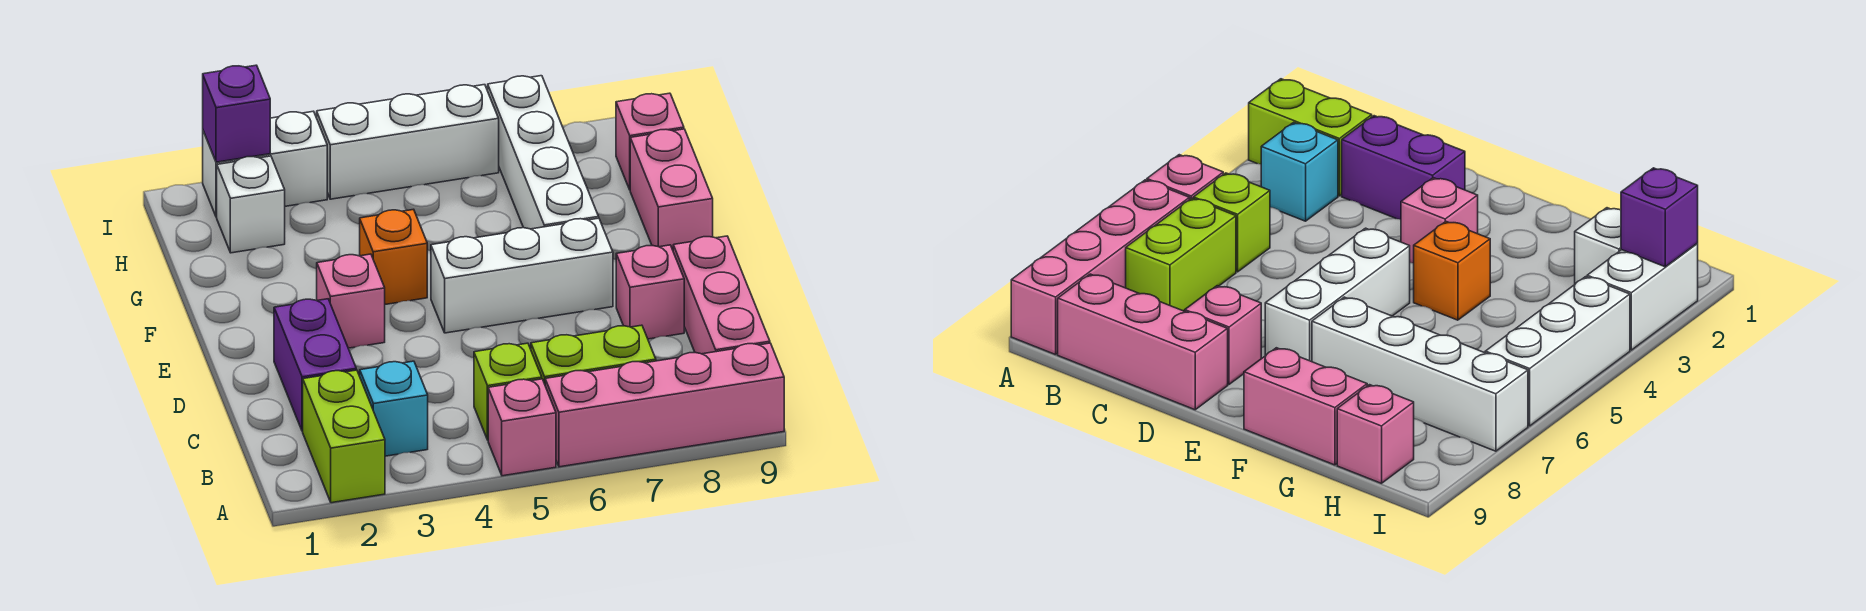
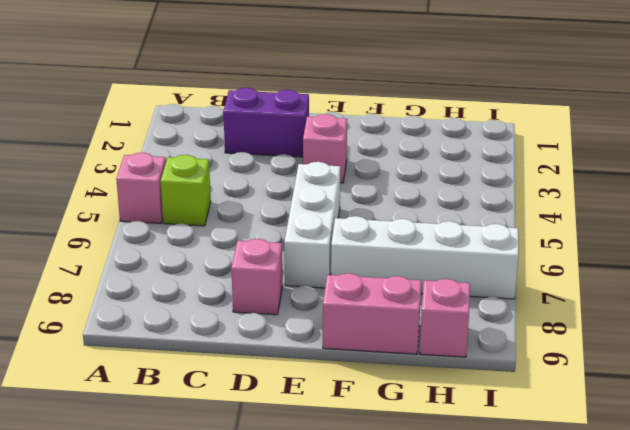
none -> lime brick A2:B2 level 1
none -> pink brick A6:A9 level 1
none -> cyan brick B3 level 1

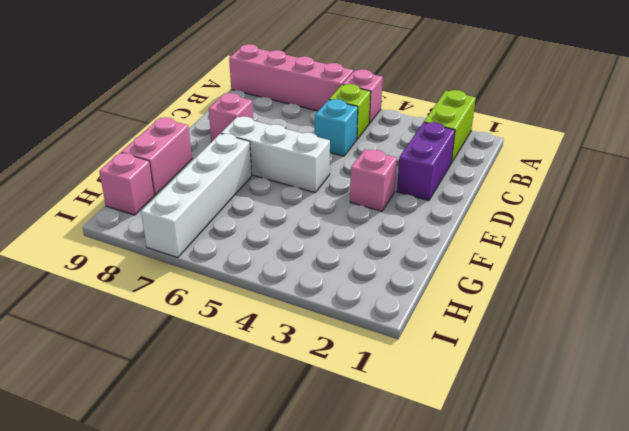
cyan brick C5 level 1 -> cyan brick B3 level 1
none -> lime brick B6:B7 level 1
none -> pink brick B9:D9 level 1
none -> orange brick F4 level 1

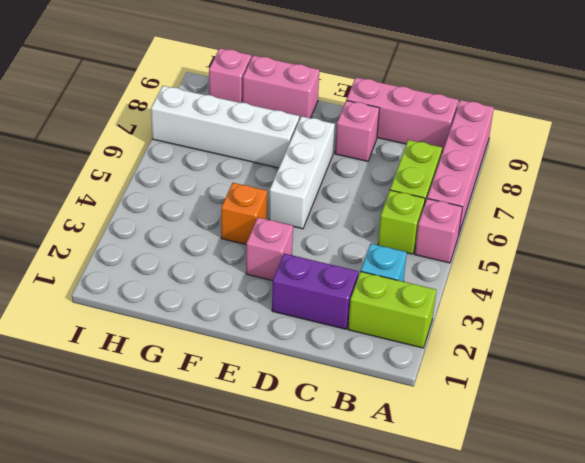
none -> white brick H2 level 1
none -> white brick I2:I3 level 1
none -> white brick I4:I6 level 1

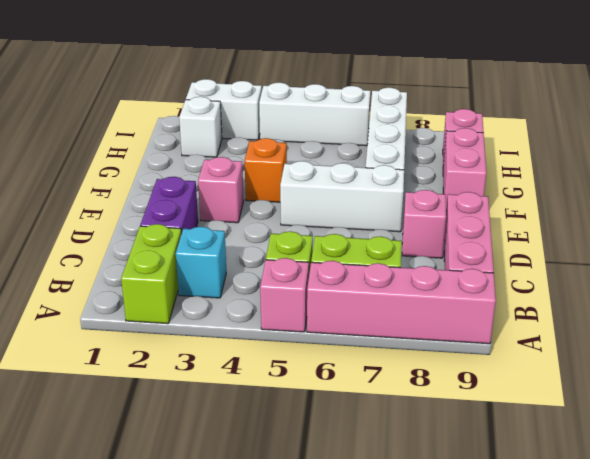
none -> purple brick I2 level 2

